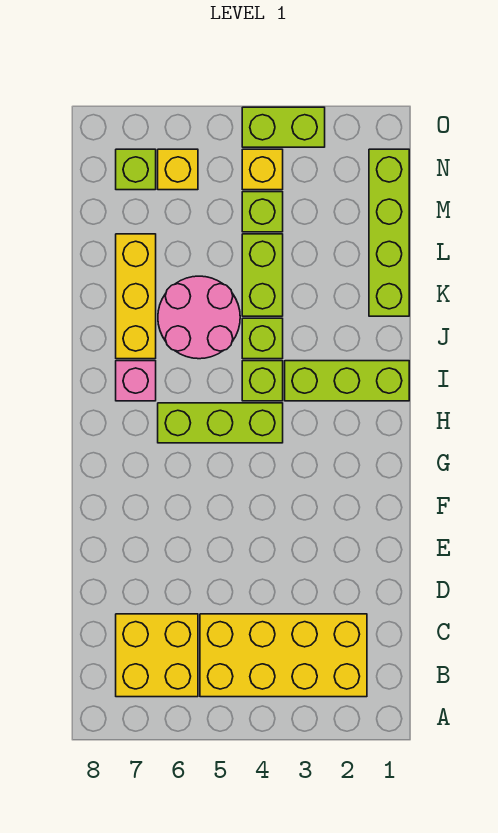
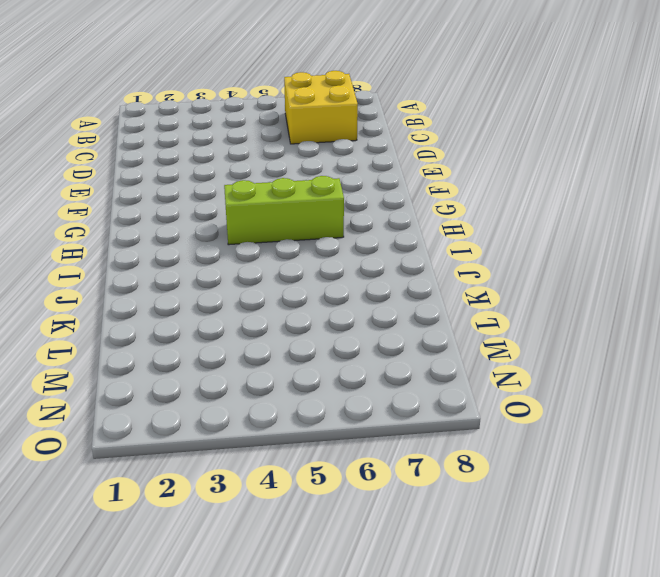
none -> yellow brick B2:C5 level 1
none -> lime brick I1:I3 level 1
none -> lime brick I4 level 1

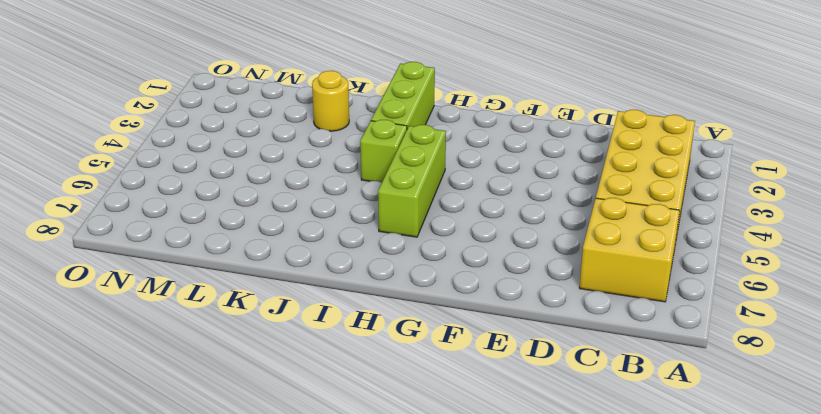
yellow round brick K2 level 1 -> none
none -> pink brick I7 level 1
none -> lime brick J4 level 1
none -> pink round brick J5:K6 level 1

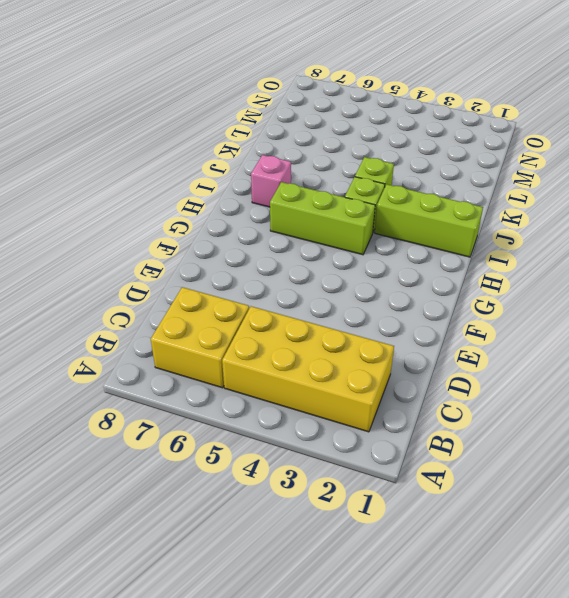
none -> pink round brick J5:K6 level 1
none -> yellow brick J7:L7 level 1
none -> lime brick K1:N1 level 1

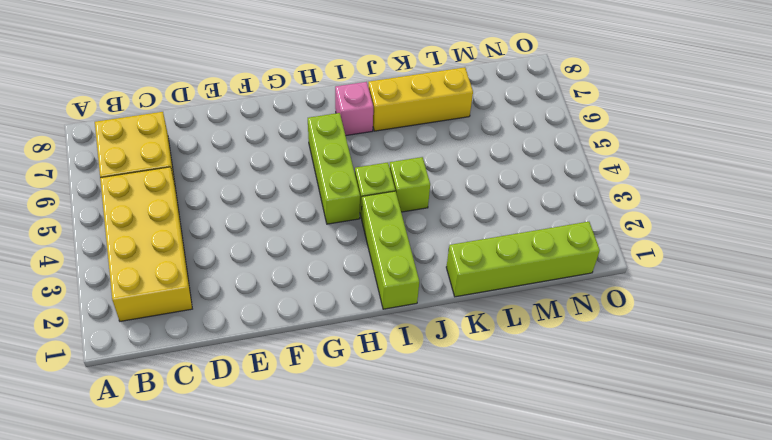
none -> pink round brick J5:K6 level 1
none -> lime brick K4:L4 level 1
none -> lime brick M4 level 1

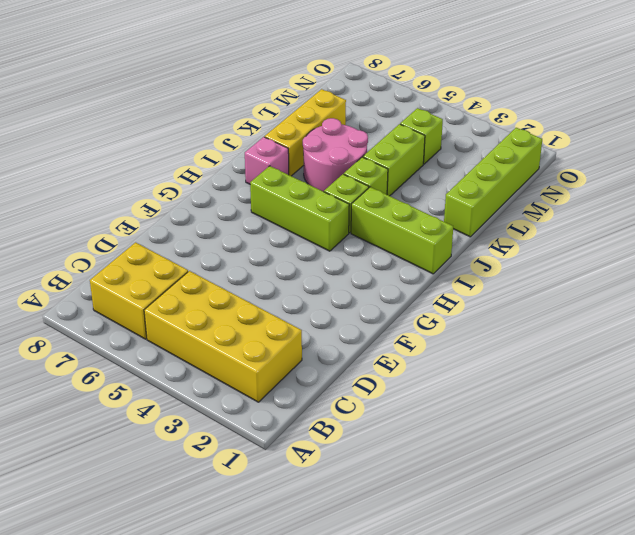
none -> yellow brick N4 level 1
none -> yellow brick N6 level 1
none -> lime brick N7 level 1

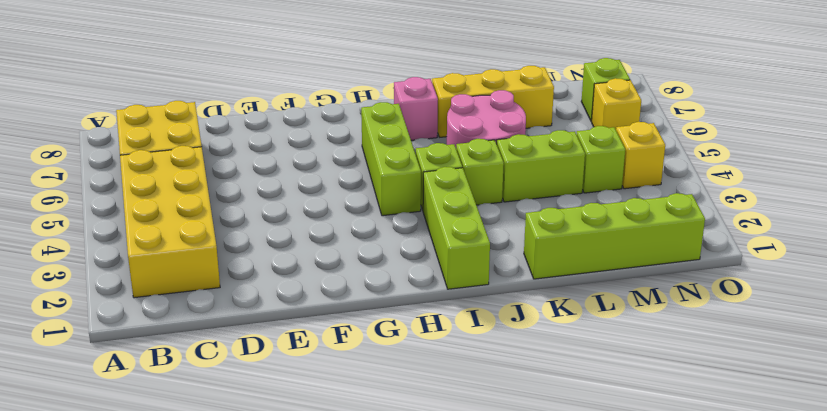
none -> lime brick O3:O4 level 1

